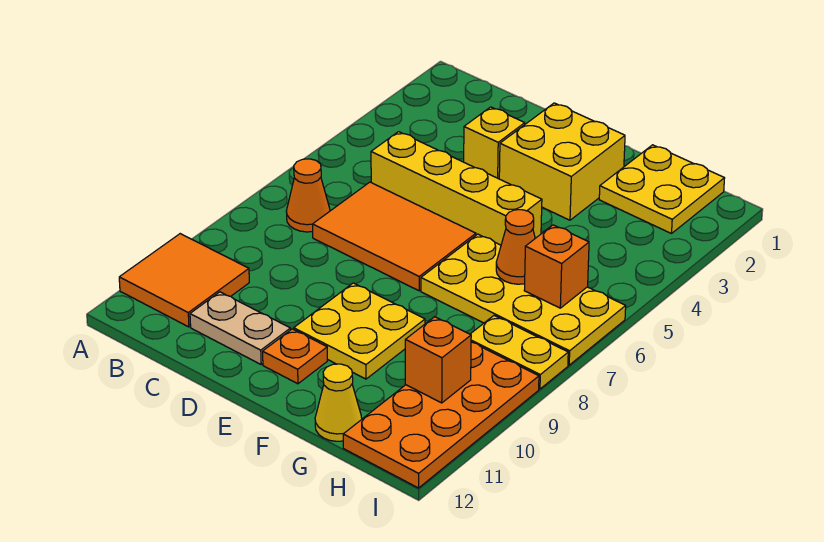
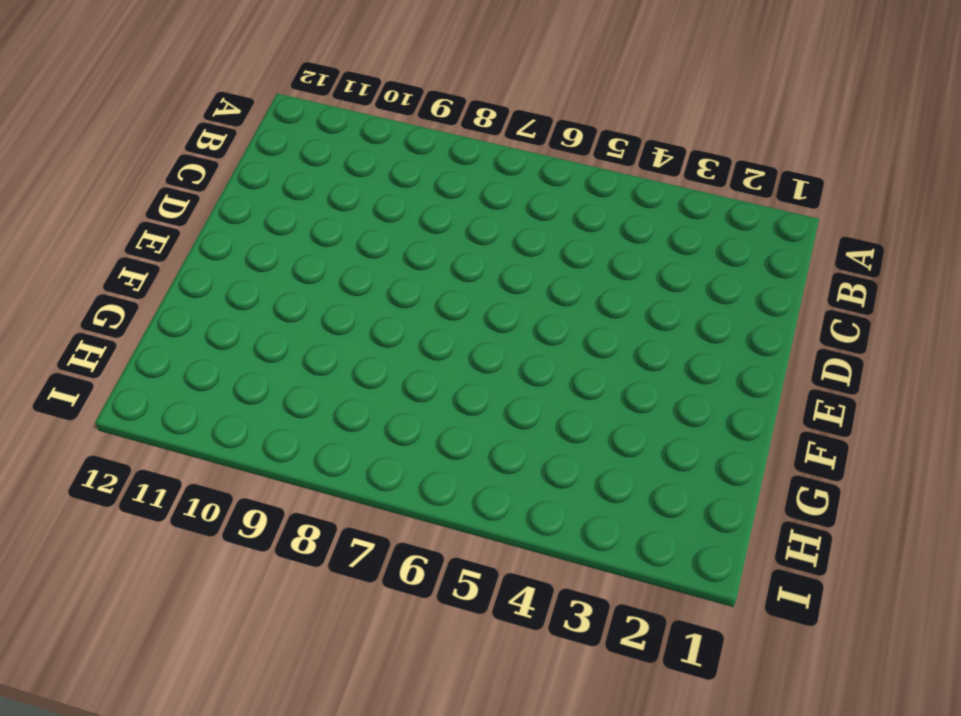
none -> orange tile A10:B11 level 1
none -> orange cone B7 level 1
none -> yellow brick C5:F5 level 1

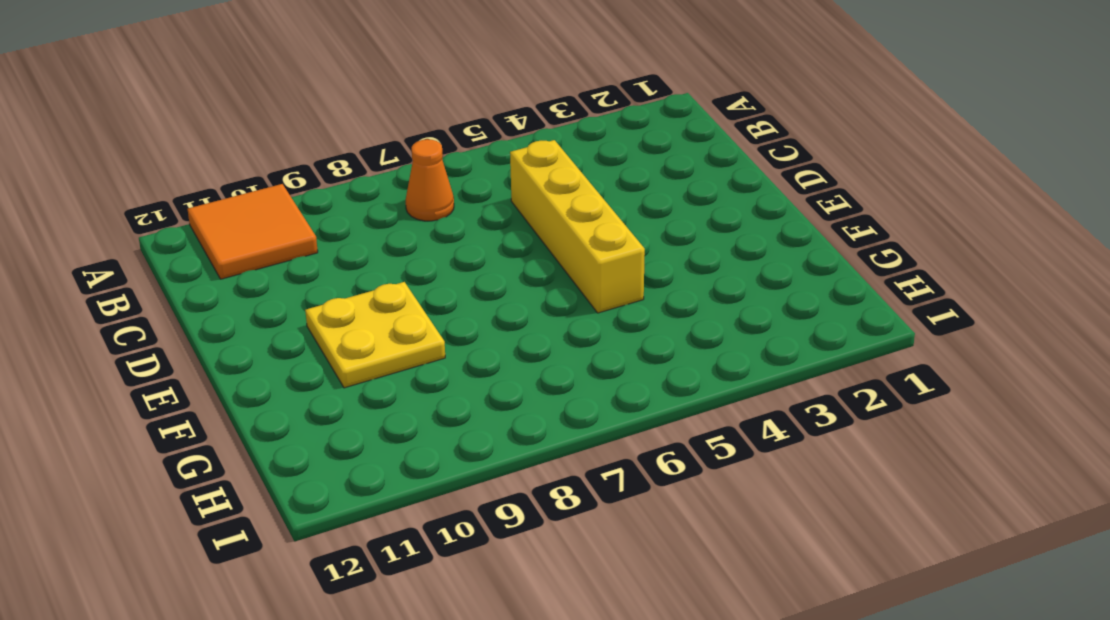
none -> orange tile C6:E7 level 1
none -> tan plate C11:D11 level 1
none -> yellow brick D3 level 1

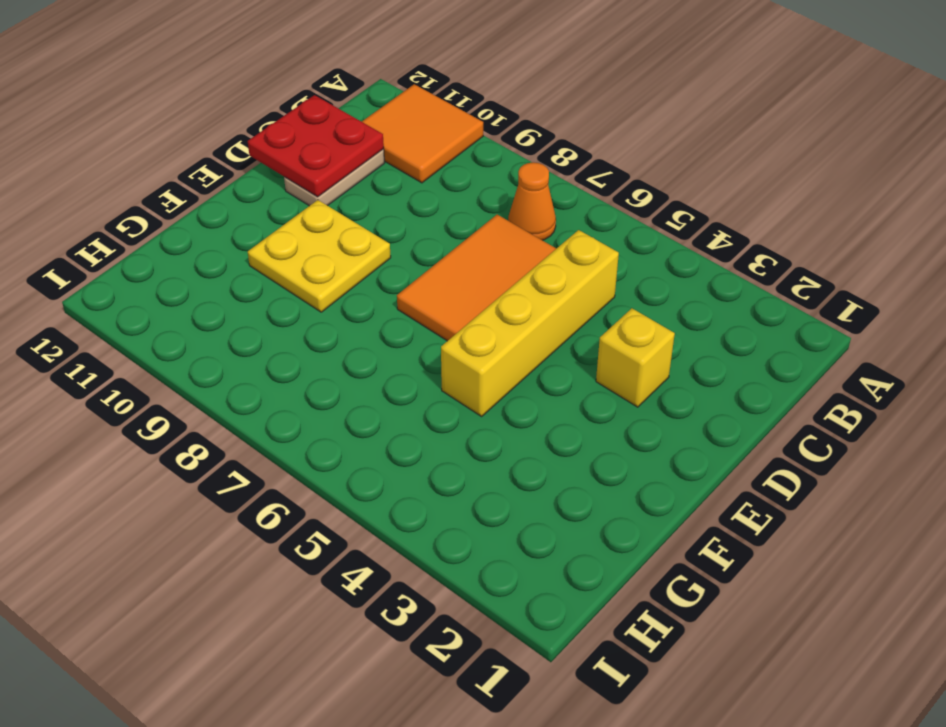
red plate C11:D12 level 2 -> none
none -> yellow brick E2:F3 level 1
none -> orange plate E11 level 1
none -> yellow plate F6:I7 level 1

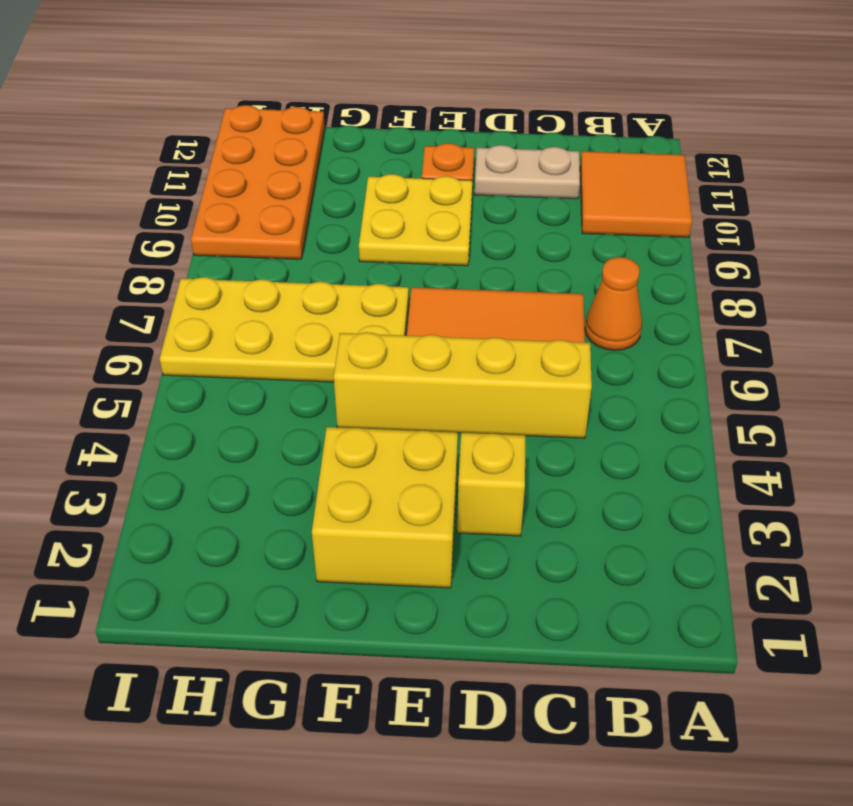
none -> yellow plate G1:H2 level 1
none -> yellow cone G12 level 1
none -> yellow plate H8:I8 level 1

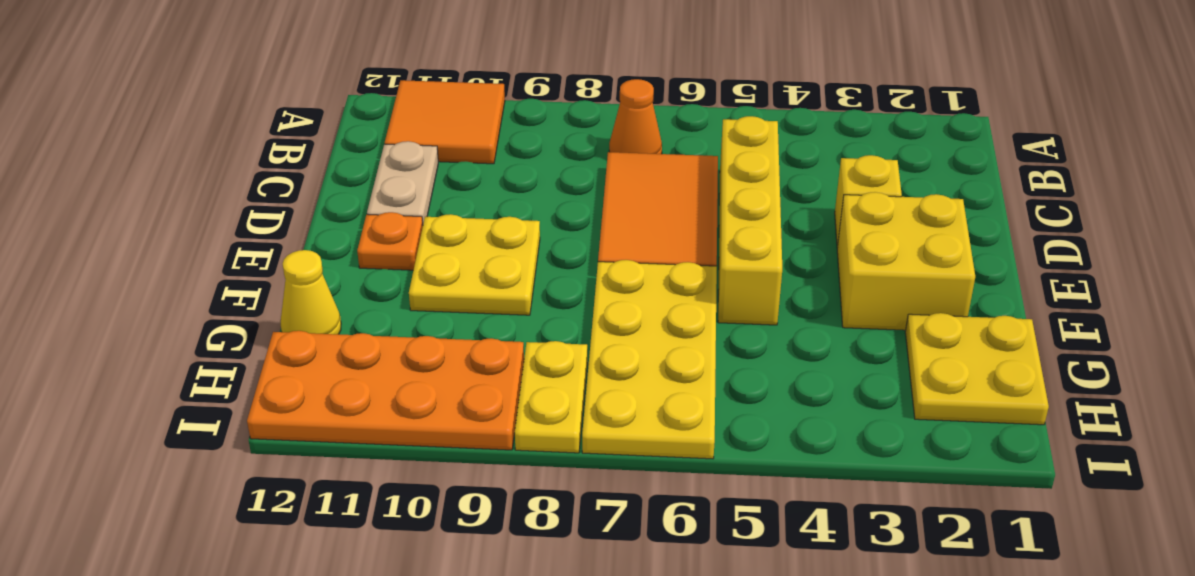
none -> orange cone G6 level 2
none -> orange brick H6 level 2
none -> orange brick H10 level 2

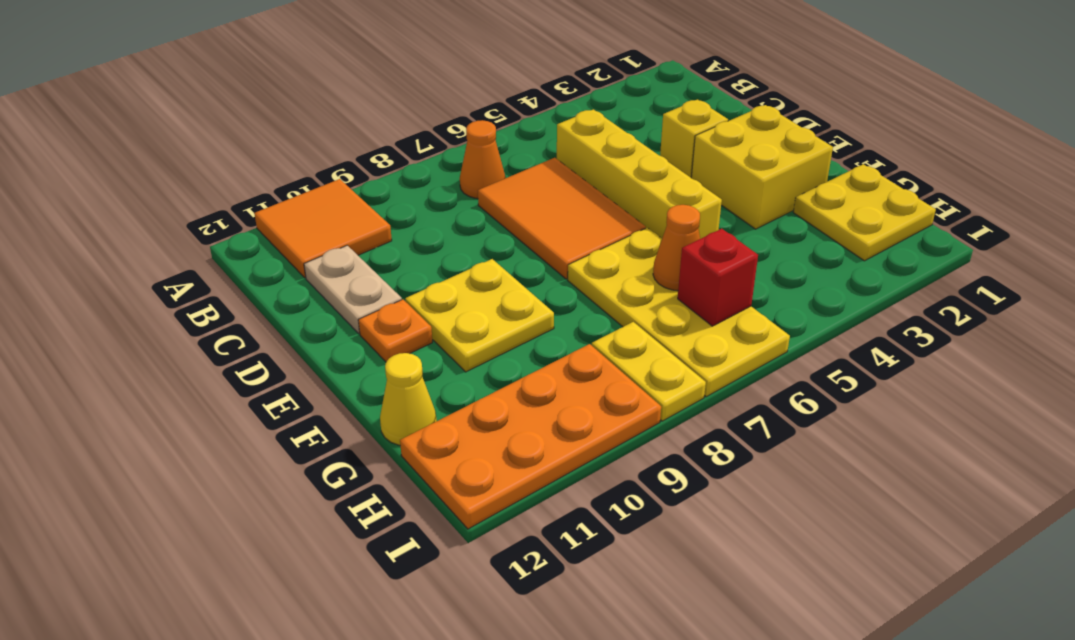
red brick H6 level 2 -> orange brick H6 level 2
none -> orange brick H10 level 2

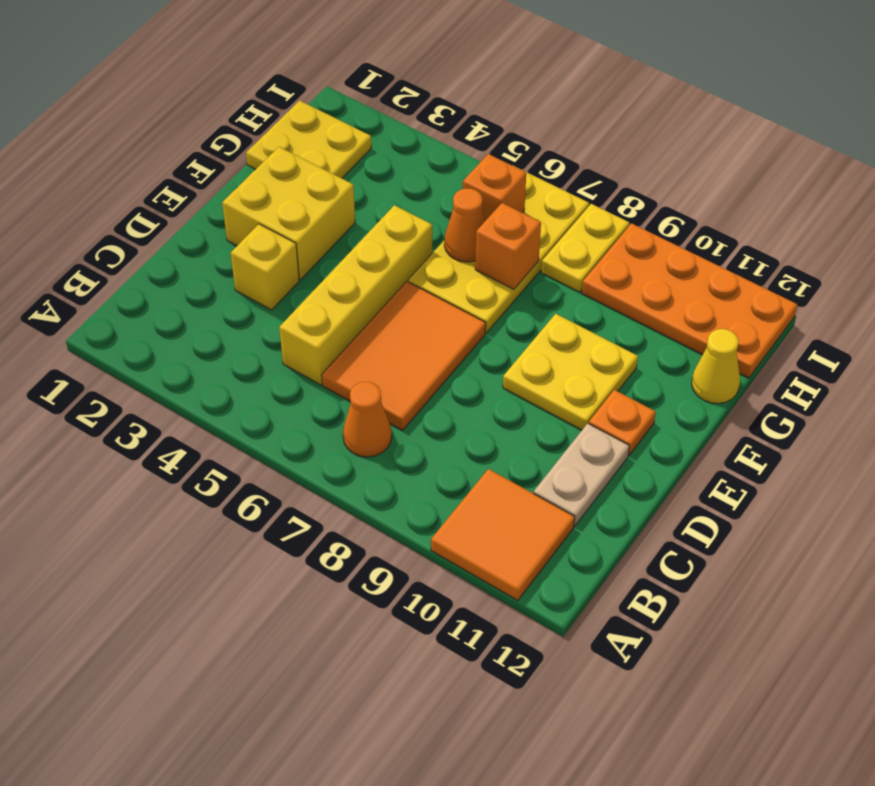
orange brick G7 level 2 -> orange brick H10 level 2

